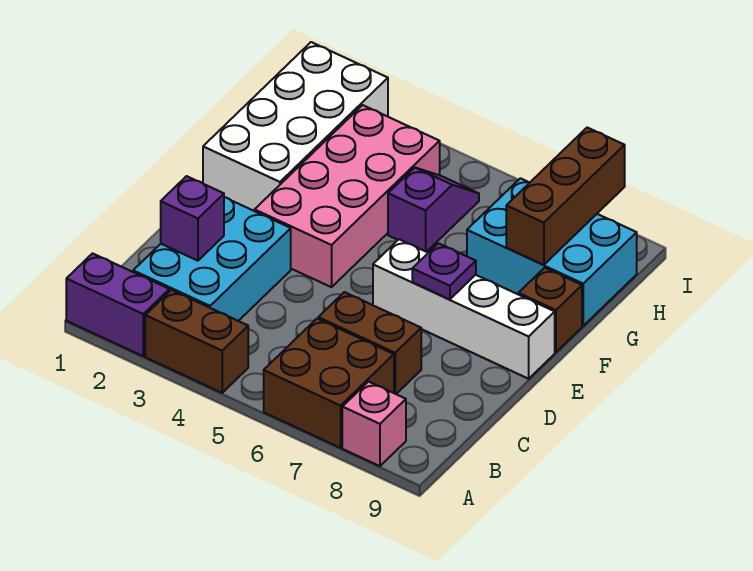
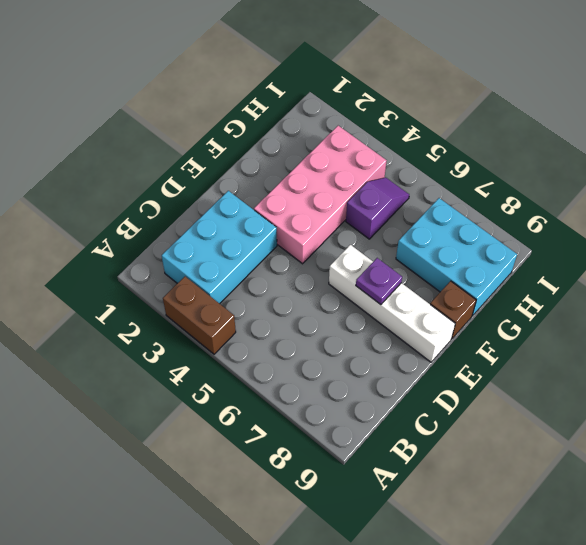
none -> purple brick A1:A2 level 1
none -> brown brick A6:B7 level 1
none -> pink brick A8 level 1

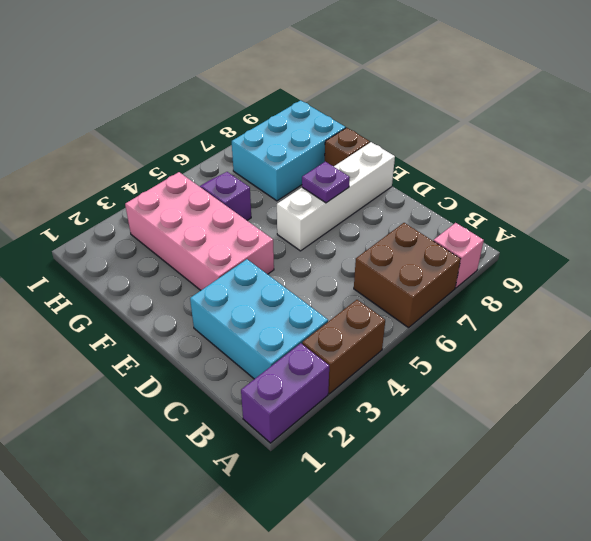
none -> brown brick C6:C7 level 1
none -> white brick F1:I2 level 1
none -> purple brick C2 level 2

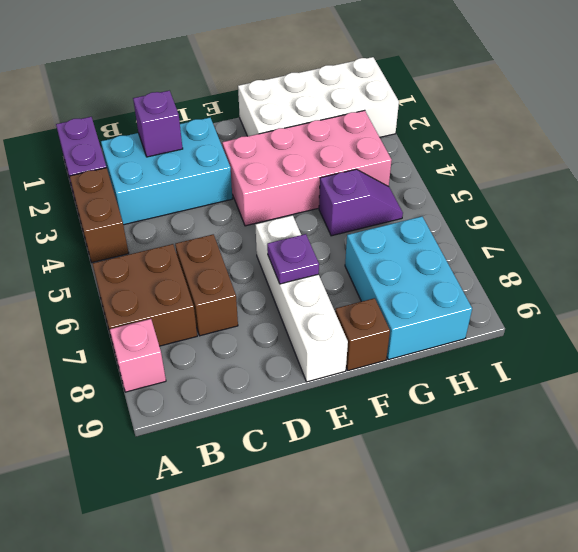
none -> brown brick G8:I8 level 2

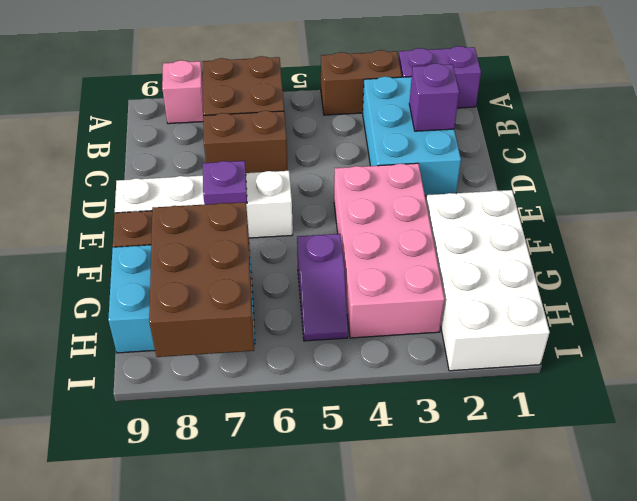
brown brick G7:I8 level 2 -> brown brick G8:I8 level 2

